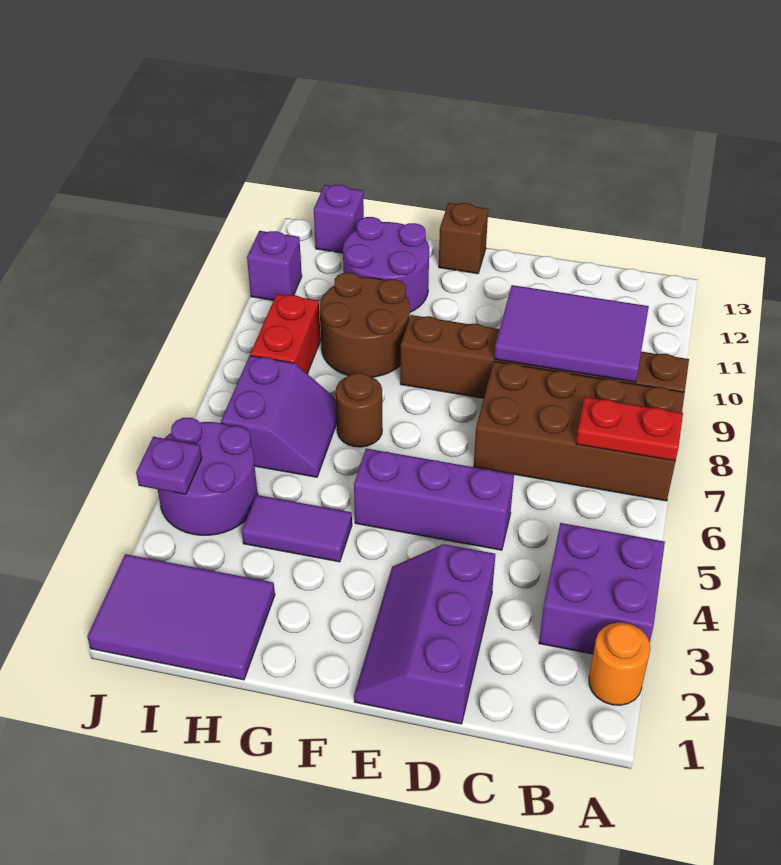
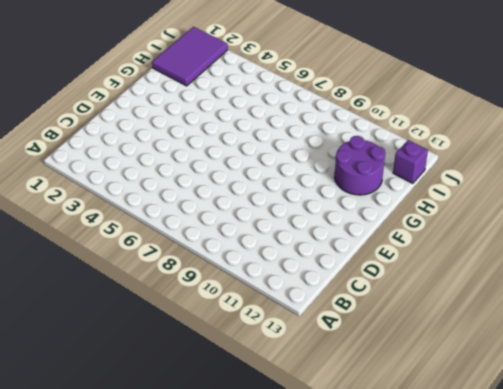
none -> orange round brick A2 level 1
none -> purple brick A3:B4 level 1
none -> brown brick A7:D8 level 1

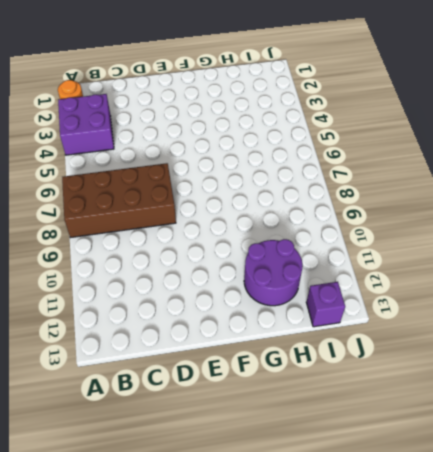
none -> brown brick A9:F9 level 1
none -> purple slope D1:E3 level 1 top D
none -> purple brick D5:F5 level 1

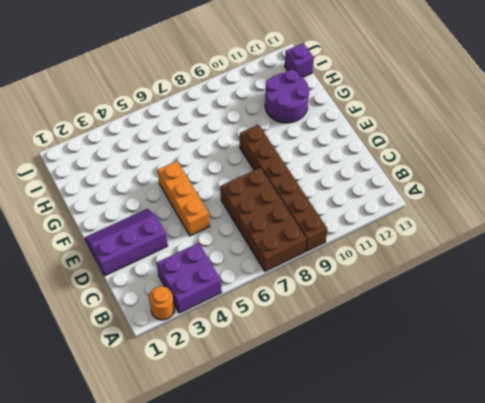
orange brick D5:F5 level 1 -> purple brick D5:F5 level 1
none -> brown brick F13 level 1
none -> purple tile G4:H4 level 1
none -> brown round brick G7 level 1

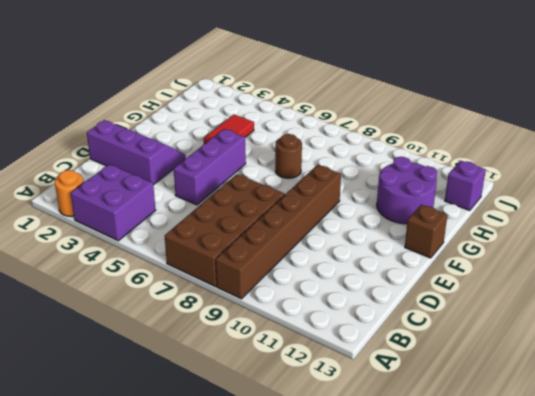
red tile G4:H4 level 1 -> purple tile G4:H4 level 1
none -> brown round brick G9:H10 level 1
none -> purple tile H1:J2 level 1
none -> purple slope H6:I7 level 1 top I

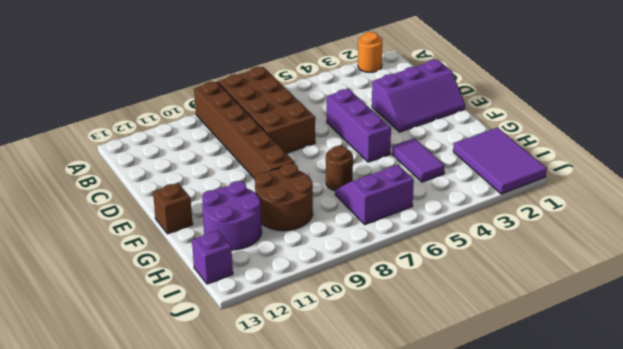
none -> purple brick A3:B4 level 1
none -> purple round brick I4:J5 level 1
none -> red brick I8:I9 level 1

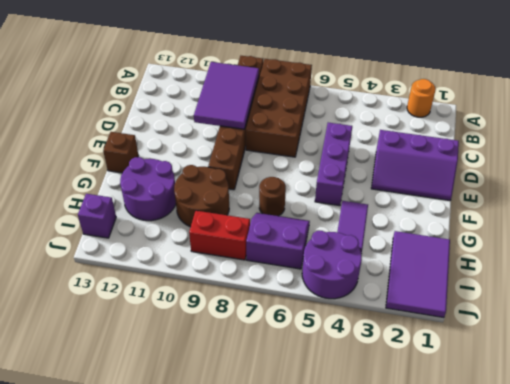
none -> purple brick A3:B4 level 1
none -> purple brick J11 level 1
none -> red plate A7:B7 level 2

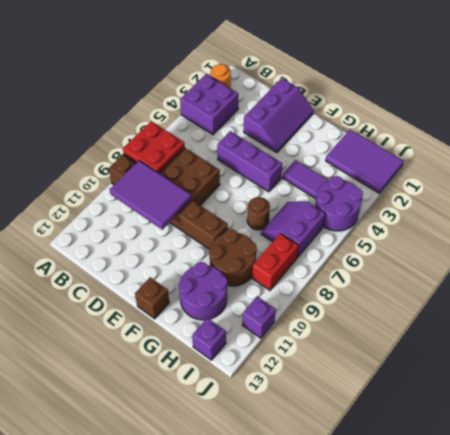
red plate A7:B8 level 2 -> red plate A7:B7 level 2
none -> purple plate J4 level 2

